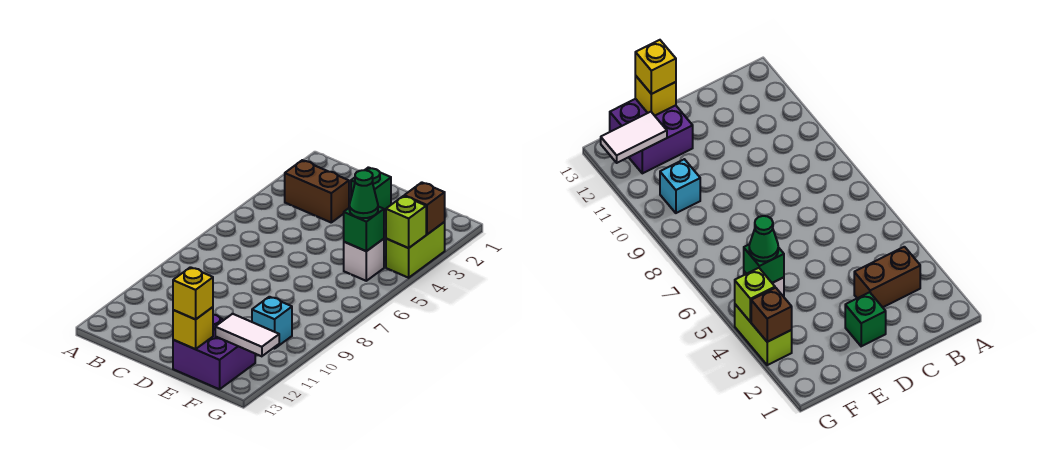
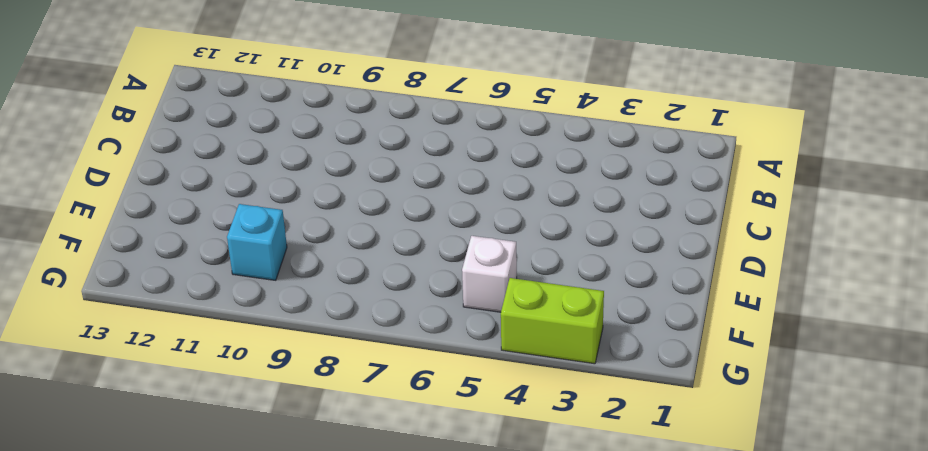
none -> brown brick B3:C3 level 1
none -> green brick D2 level 1
none -> purple brick E12:F13 level 1

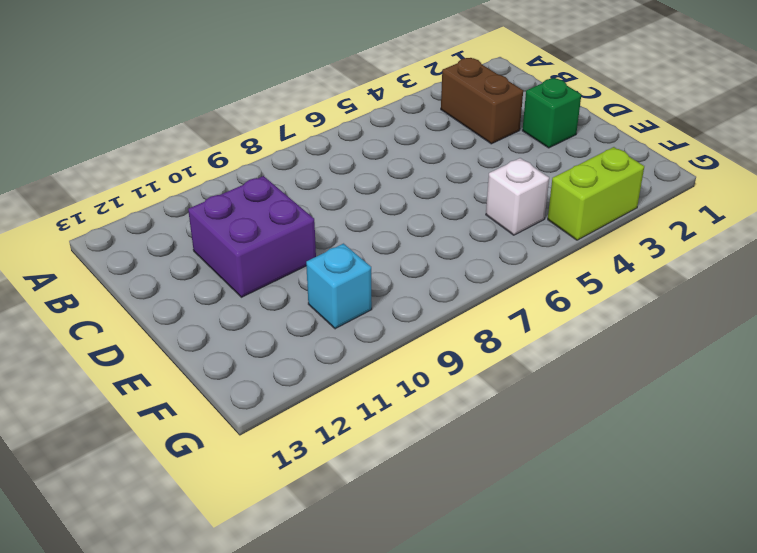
purple brick C10:D11 level 1 -> purple brick E12:F13 level 1
none -> yellow brick E13 level 2
none -> green brick F5 level 2
none -> white tile F12:G12 level 2

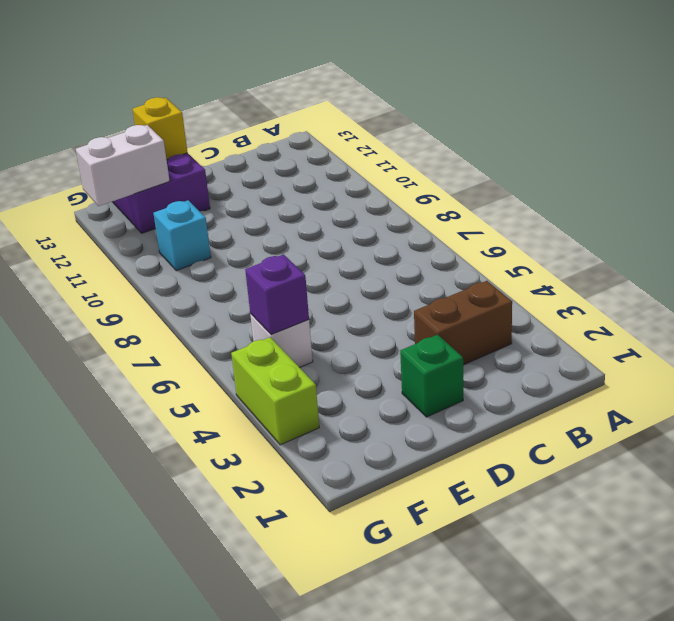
purple brick F5 level 2 -> green brick F5 level 2
white brick F12:G12 level 2 -> white tile F12:G12 level 2
none -> brown brick G3 level 2
none -> lime brick G4 level 2
none -> yellow brick E13 level 3

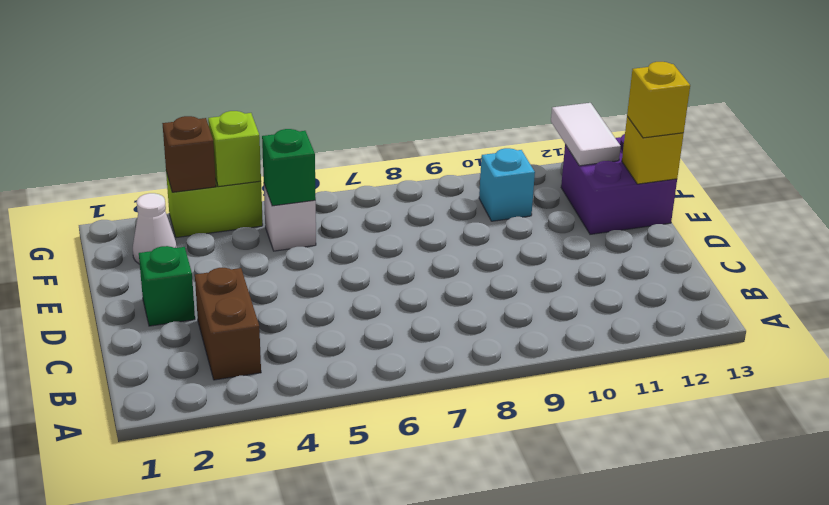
white cone F2 level 1 -> none
none -> green cone F5 level 3

